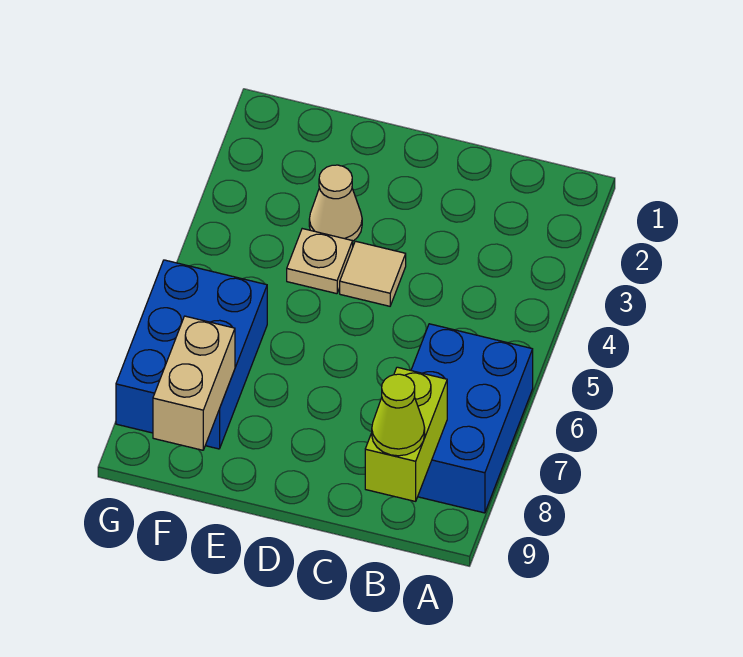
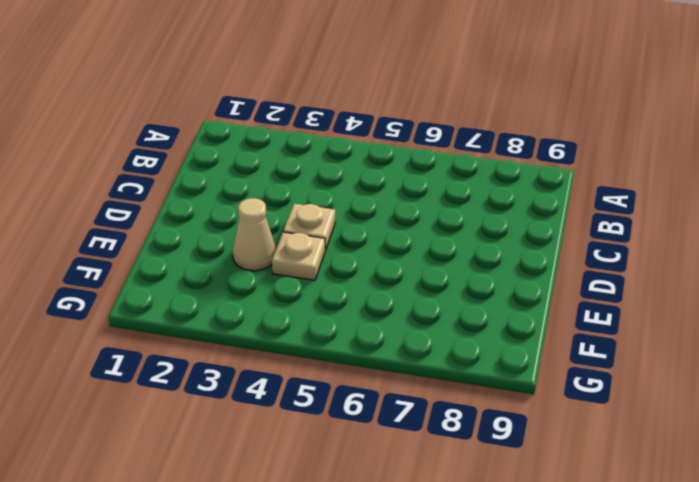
tan plate D4 level 1 -> tan tile D4 level 1
none -> blue brick A6:B8 level 1
none -> blue brick F6:G8 level 1

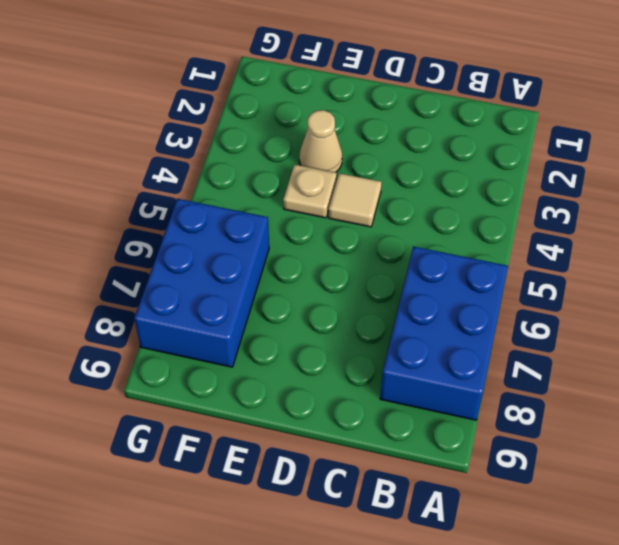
none -> lime brick B8:B9 level 2
none -> tan brick F8:F9 level 2

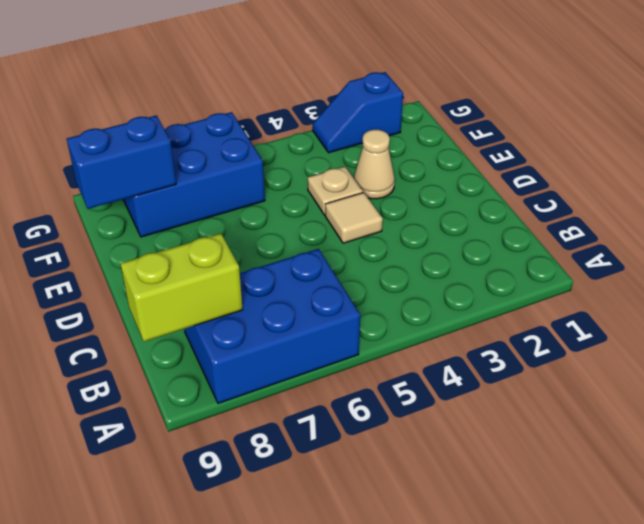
blue brick F8:F9 level 2 -> tan brick F8:F9 level 2
blue slope G2:G3 level 1 top 2 -> none
none -> lime cone B9 level 3

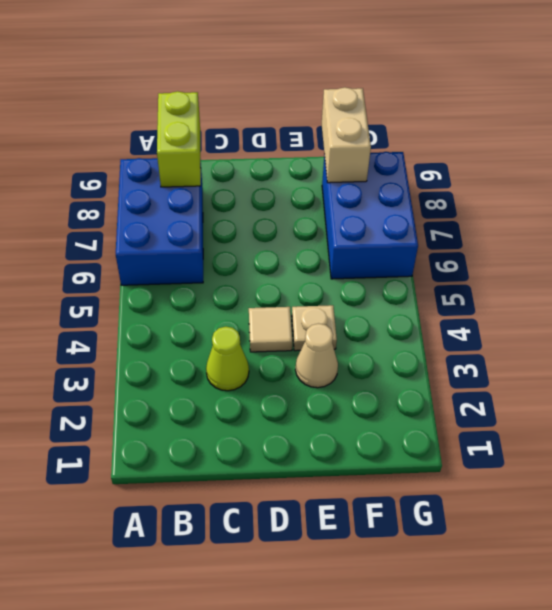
lime cone C3 level 1 -> lime cone B9 level 3

